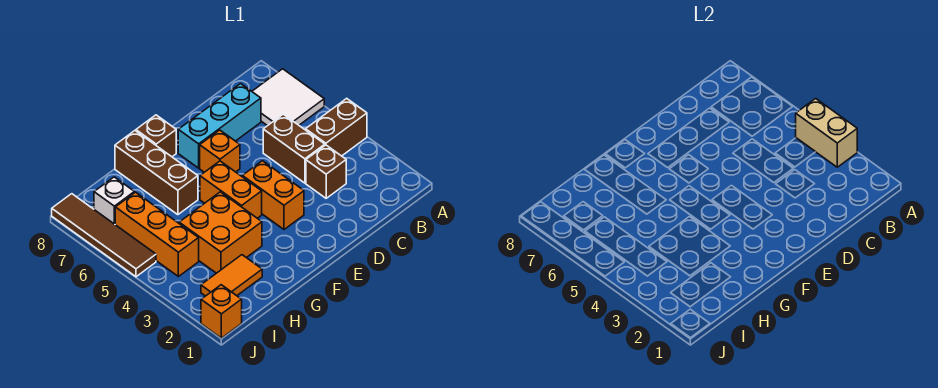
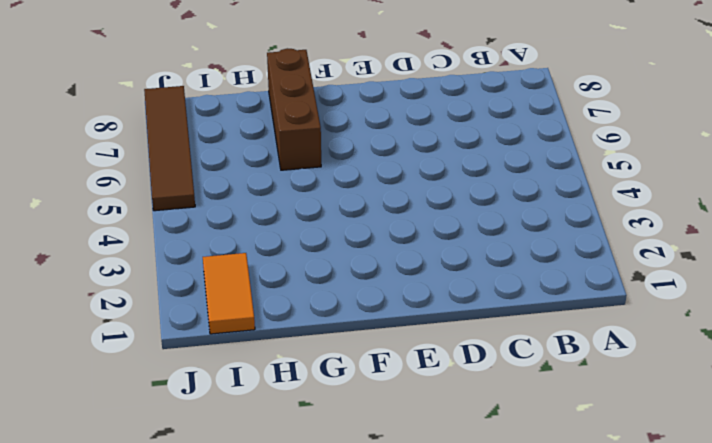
orange tile I1:I2 level 1 -> orange tile H2:I2 level 1
none -> brown brick A4:B4 level 1
none -> white tile A6:B7 level 1
none -> brown brick C3 level 1

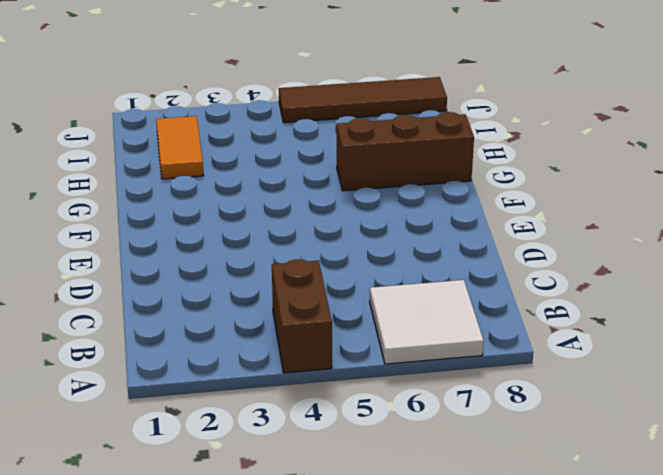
none -> brown brick C3 level 1
none -> brown brick C4:C5 level 1
none -> cyan brick C7:E7 level 1

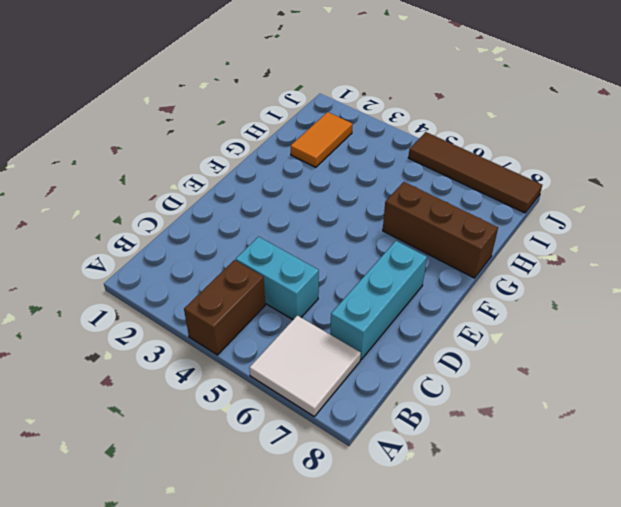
cyan brick C4:C5 level 1 -> brown brick C4:C5 level 1
none -> brown brick C3 level 1
none -> orange brick E3:E4 level 1
none -> orange brick E6 level 1

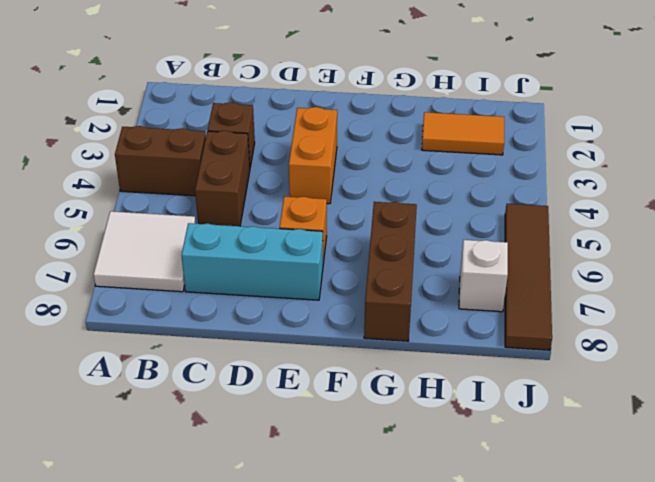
none -> orange brick F4:F5 level 1
none -> brown brick F8 level 1
none -> orange brick G3:H4 level 1

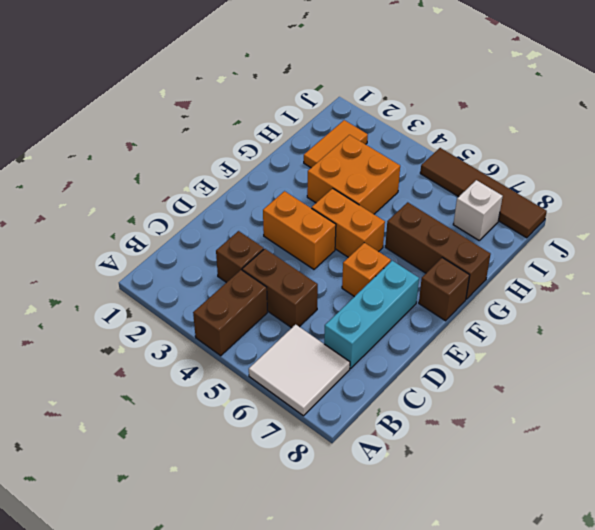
none -> orange brick I4:I6 level 1
none -> orange brick J1 level 1
none -> tan brick A3:A4 level 2

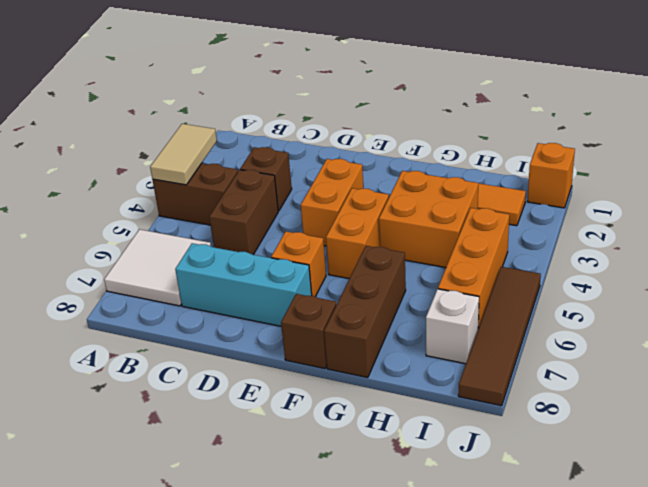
tan tile A3:A4 level 2 -> tan brick A3:A4 level 2

